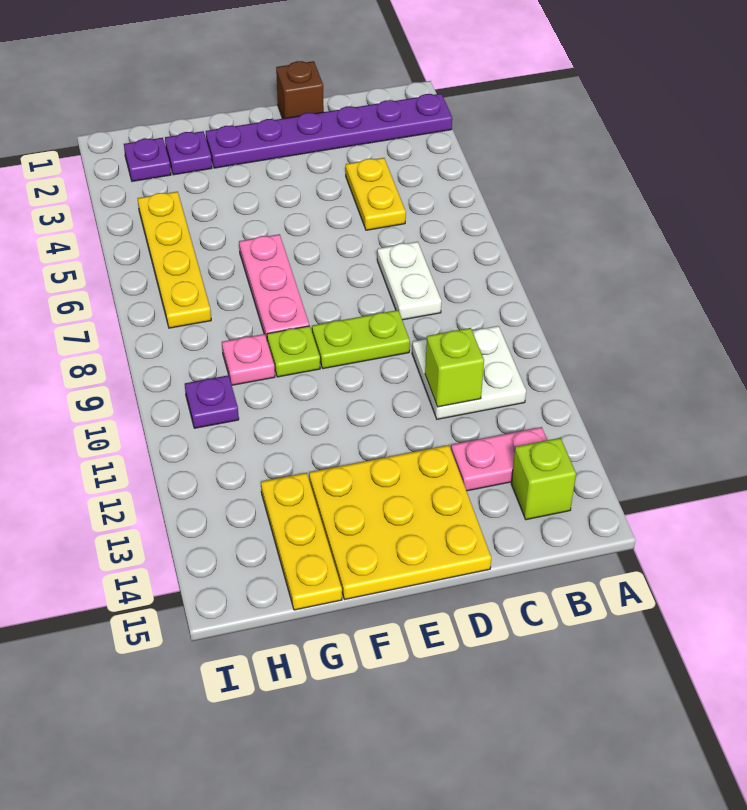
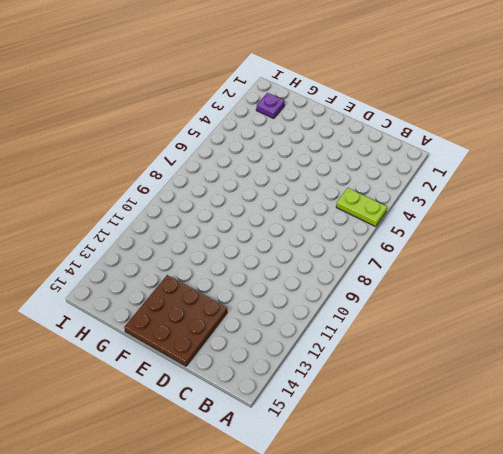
lime plate A5:B5 level 1 -> lime plate D9:E9 level 1
brown plate D13:F15 level 1 -> yellow plate D13:F15 level 1
none -> purple plate A2:F2 level 1
none -> white plate B10:C11 level 1
none -> pink plate B13:C13 level 1

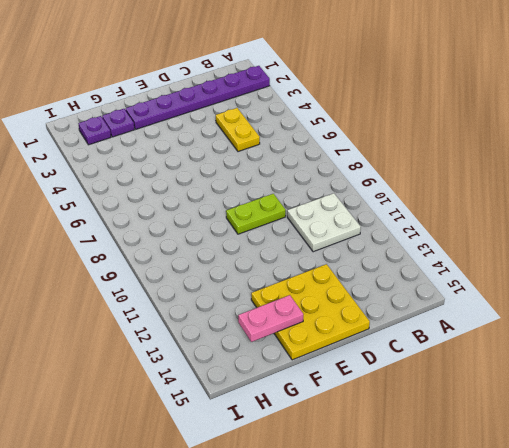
pink plate F14:G14 level 2 -> pink plate B13:C13 level 1
none -> lime brick B14 level 1
none -> white plate C7:C8 level 1
none -> brown brick D1 level 1

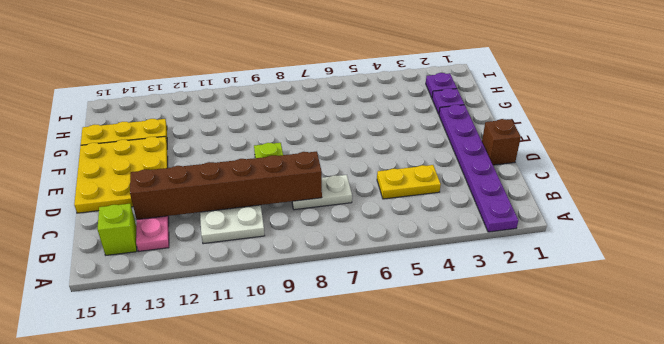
brown brick C8:C13 level 2 -> lime brick C11 level 2
none -> pink plate F6:F8 level 1
none -> lime plate F9 level 1
none -> pink plate G9 level 1

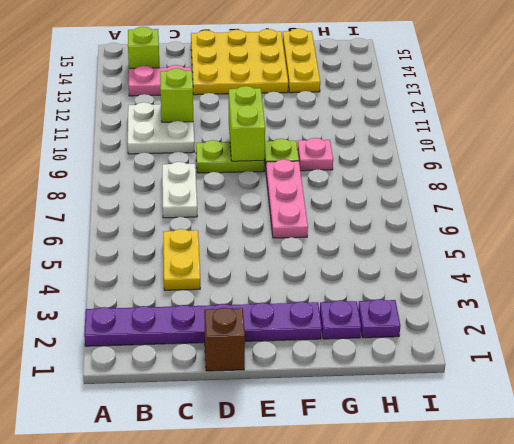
lime brick E9:E10 level 2 -> none
none -> yellow plate H4:H7 level 1
none -> purple plate H10 level 1

